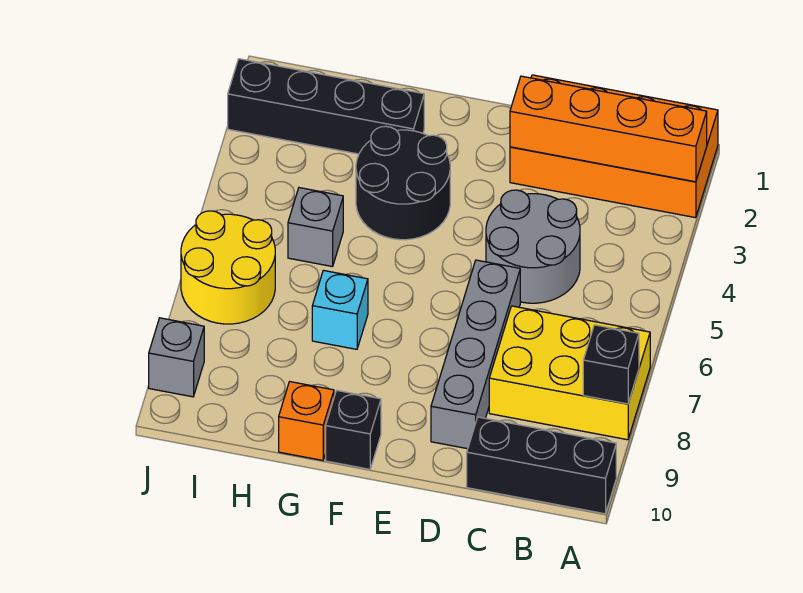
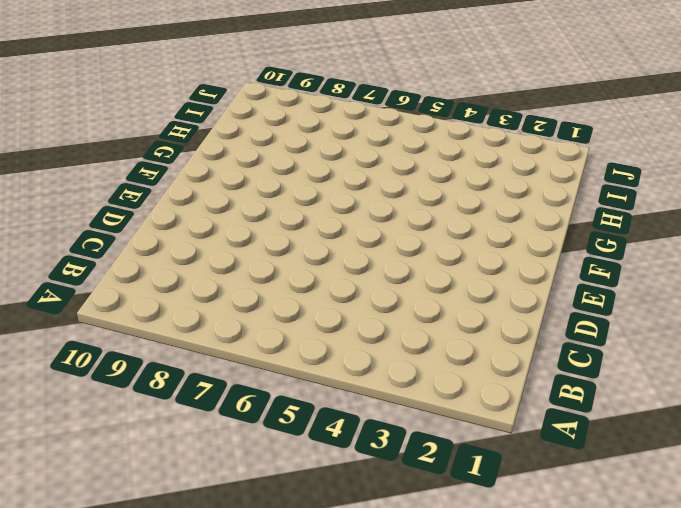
none -> orange brick A1:D2 level 1
none -> yellow brick A7:C8 level 1
none -> black brick A10:C10 level 1

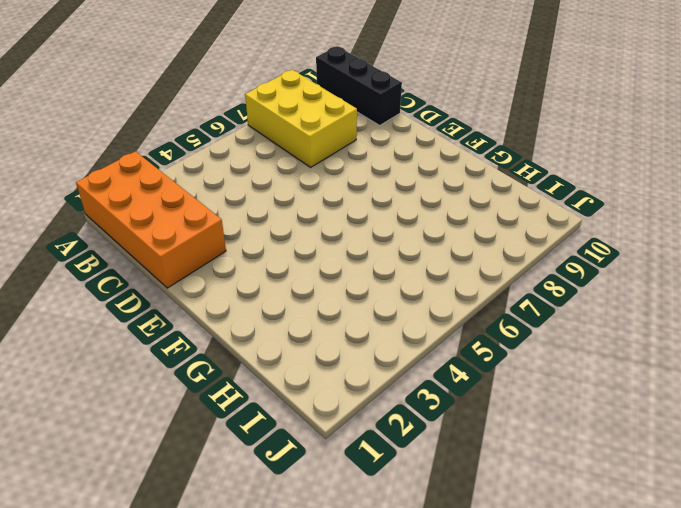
none -> grey round brick C4:D5 level 1
none -> grey brick D6:D9 level 1
none -> black round brick F3:G4 level 1

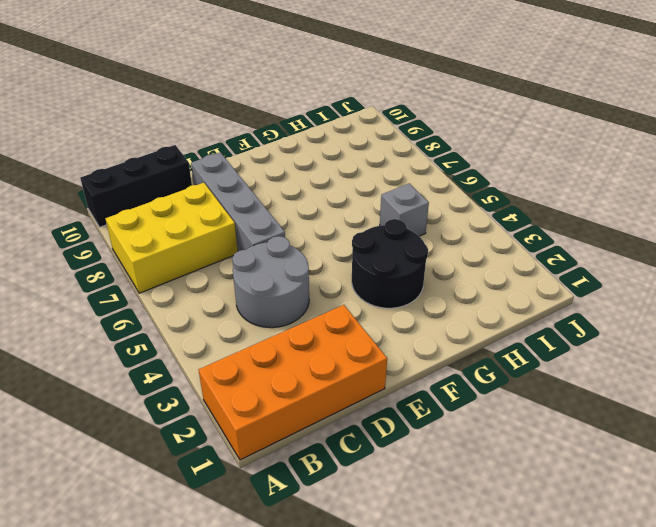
none -> black brick F10 level 1
none -> black brick G2:J2 level 1
none -> cyan brick G7 level 1

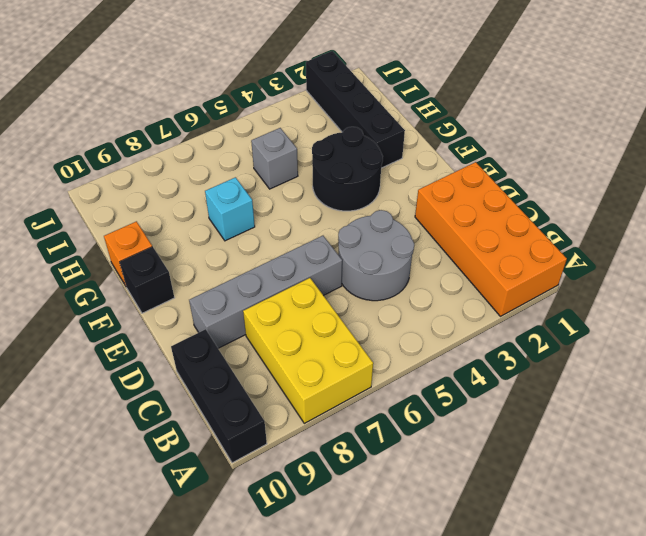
none -> yellow round brick I6:J7 level 1
none -> grey brick J9 level 1
none -> orange brick A2:D2 level 2

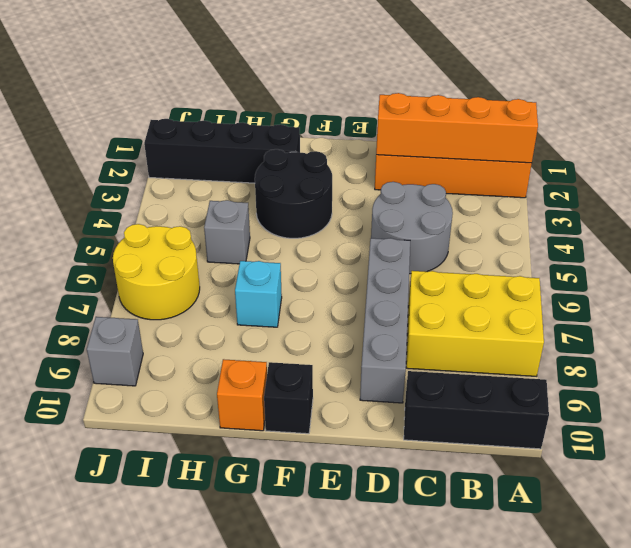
none -> black brick A8 level 2

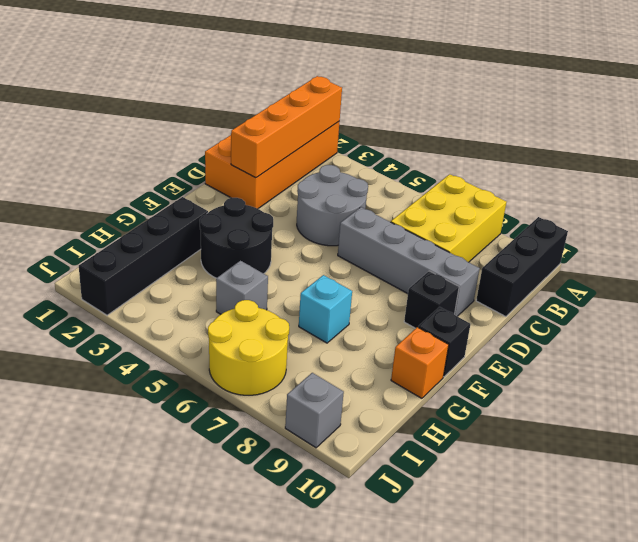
black brick E9 level 1 -> black brick A8 level 2

